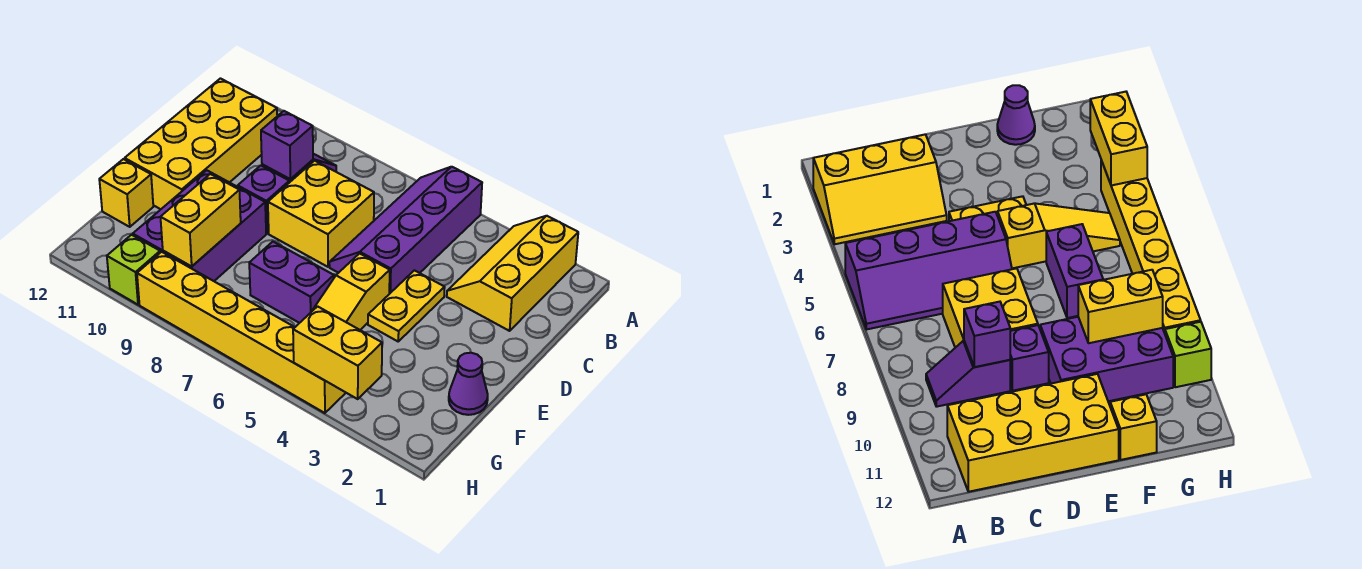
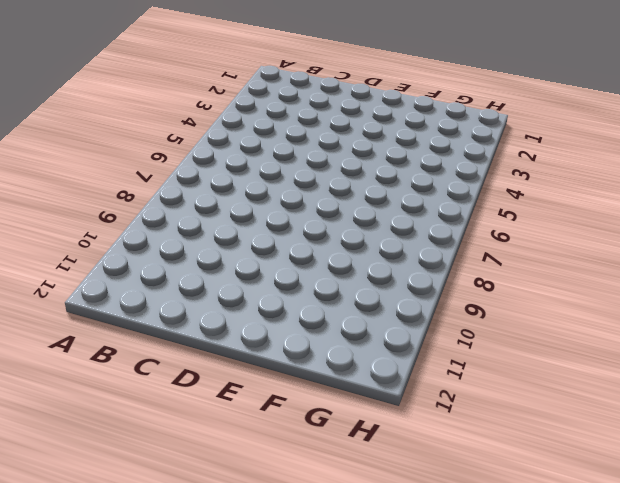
none -> yellow slope A2:C3 level 1 top 2
none -> purple slope A5:D6 level 1 top 5
none -> purple slope B9:C9 level 1 top C

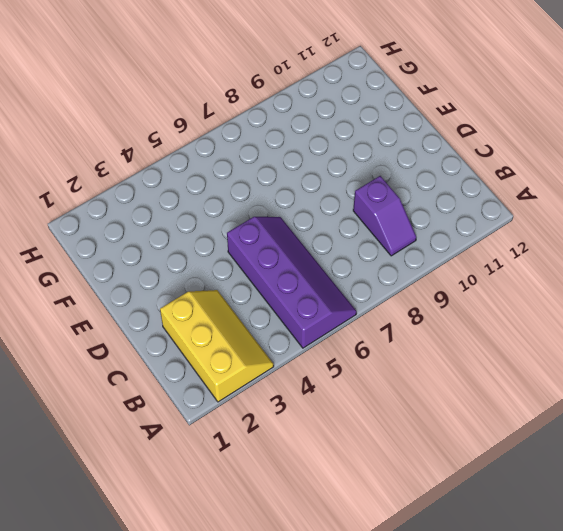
none -> yellow brick B11:E12 level 1
none -> yellow brick C7:D8 level 1
none -> yellow plate D4:E4 level 1

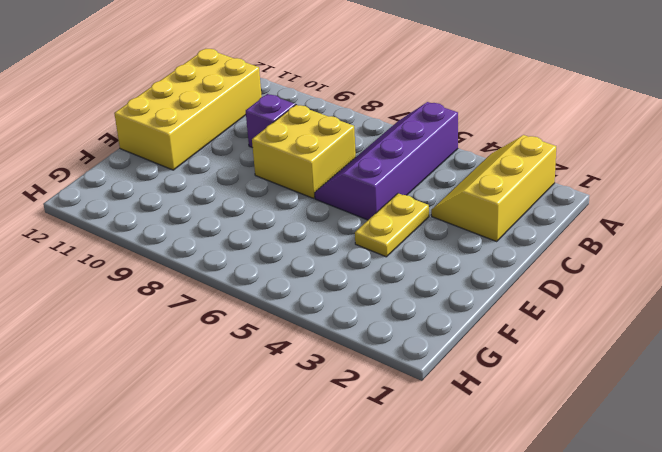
none -> purple brick D9 level 1
none -> yellow slope E5:G5 level 1 top E
none -> purple brick E9:G10 level 1

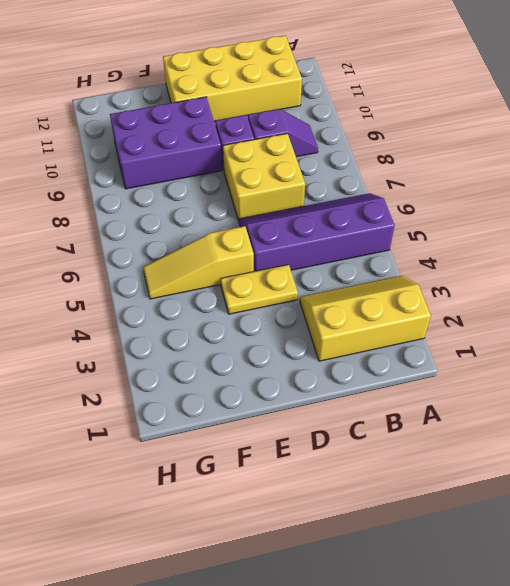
none -> purple cone F1 level 1
none -> purple brick F6:F7 level 1
none -> yellow brick F12 level 1

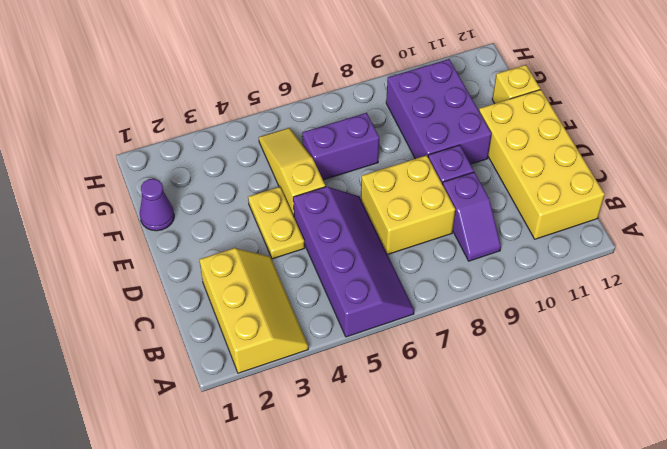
none -> yellow brick H4:H9 level 1
none -> lime brick H10 level 1
none -> purple brick C9 level 2

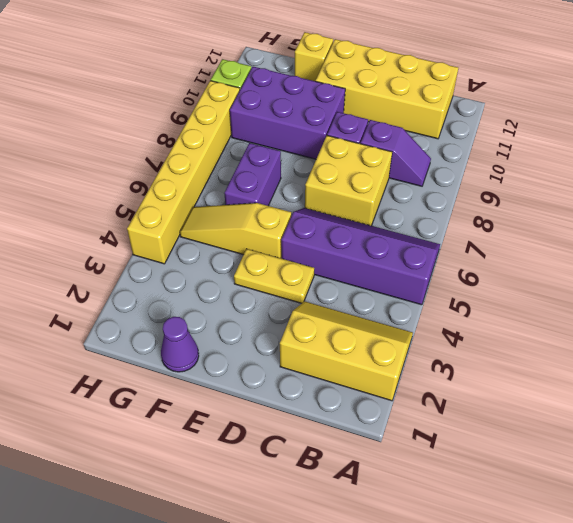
none -> purple brick C9 level 2
none -> yellow brick F9:G9 level 2
none -> yellow brick H3:H4 level 2

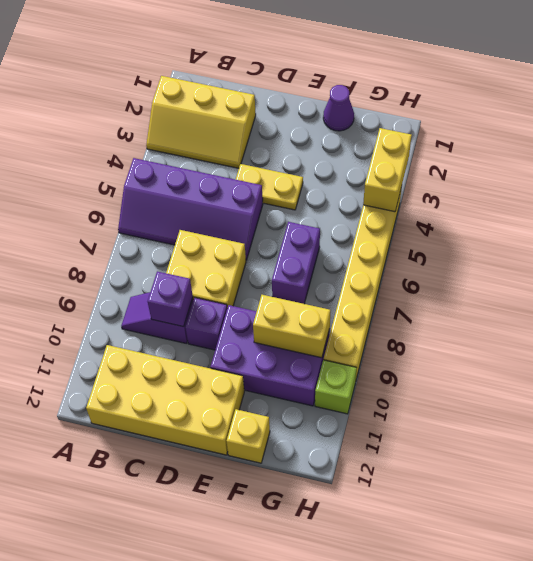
none -> yellow slope E5:G5 level 1 top E

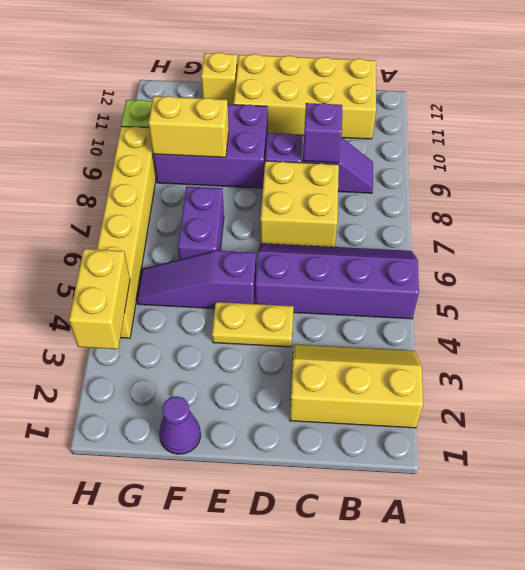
purple slope E5:G5 level 1 top E -> yellow slope E5:G5 level 1 top E

